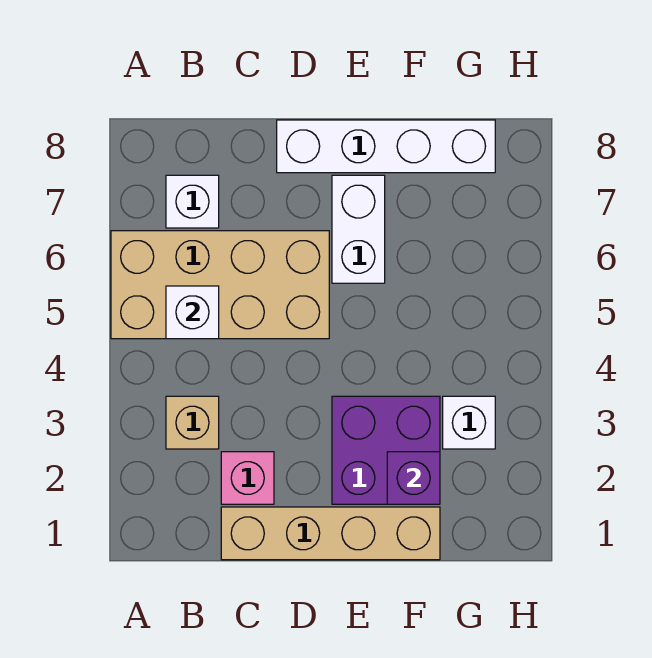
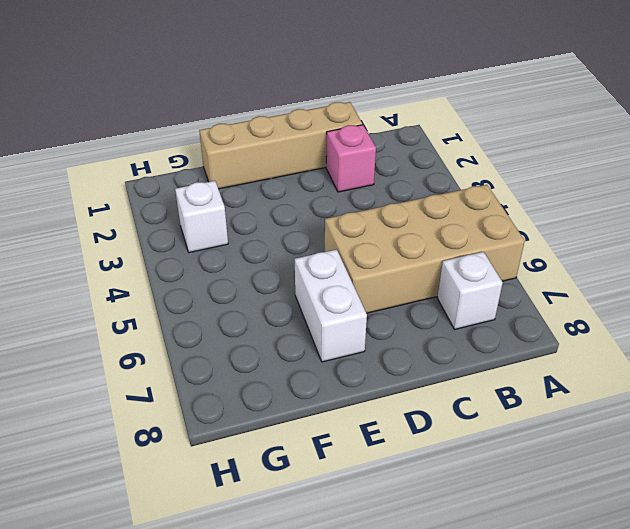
none -> tan brick B3 level 1
none -> white brick D8:G8 level 1

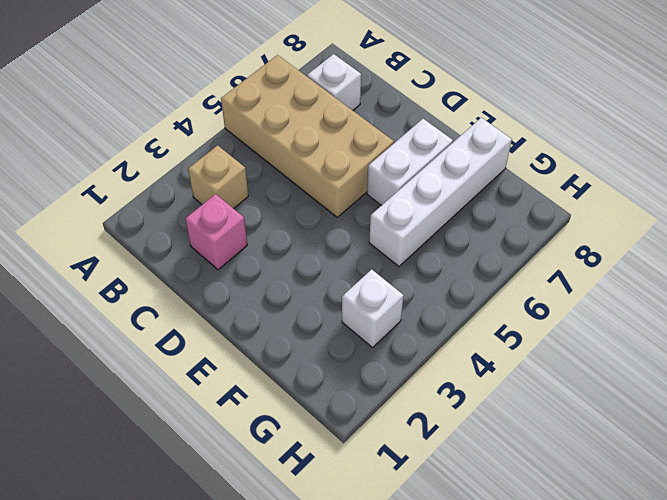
white brick F5:F8 level 1 -> white brick D8:G8 level 1
none -> tan brick C1:F1 level 1
none -> purple brick E2:F3 level 1

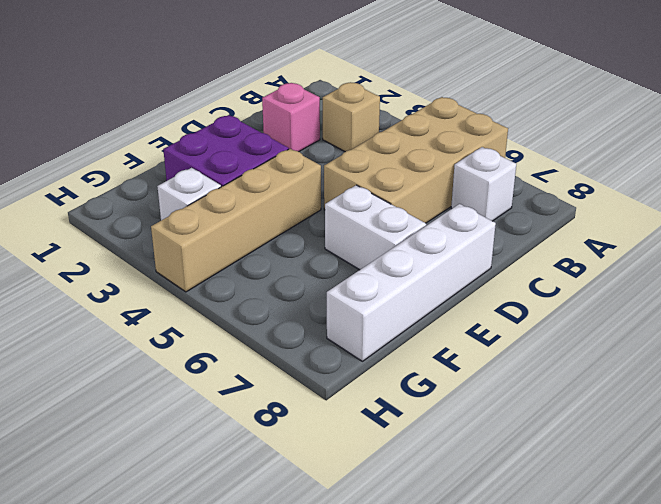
tan brick E4:H4 level 1 -> tan brick C1:F1 level 1
none -> white brick B5 level 2
none -> purple brick F2 level 2

